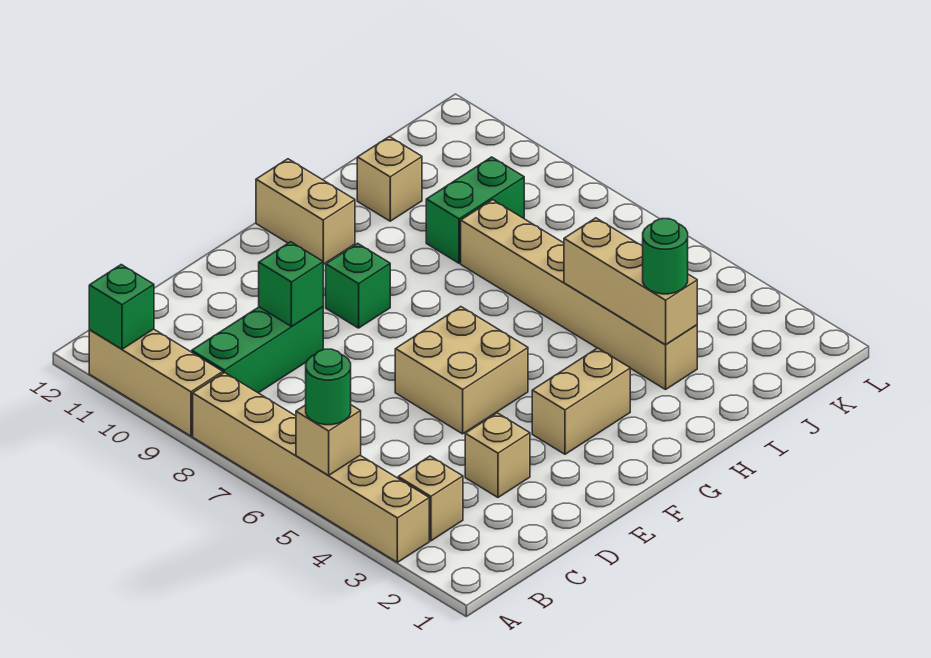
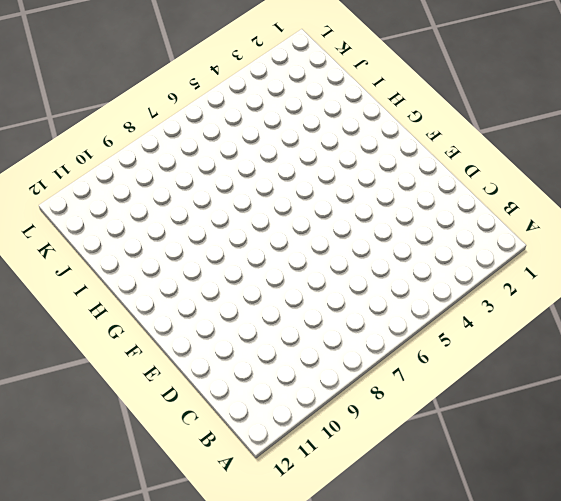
none -> tan brick A3:A8 level 1
none -> tan brick A9:A11 level 1
none -> tan brick B3 level 1

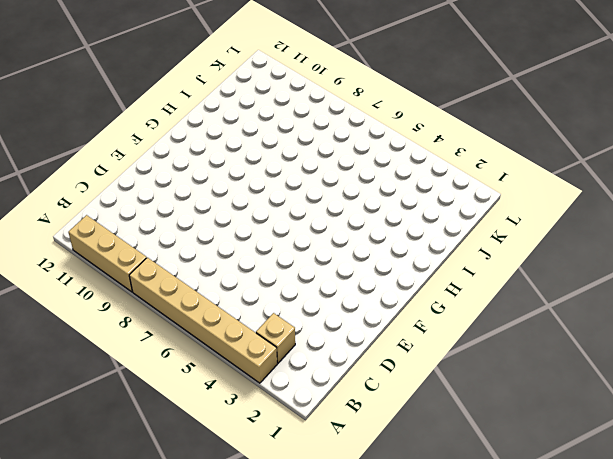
none -> green brick B9:D9 level 1
none -> tan brick D3 level 1
none -> tan brick E5:F6 level 1

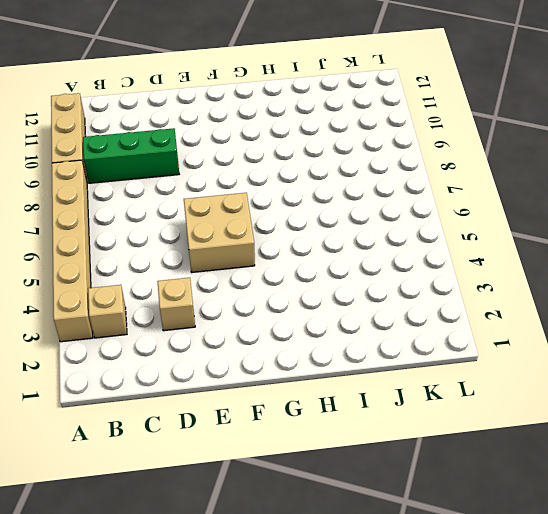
none -> tan brick F3:G3 level 1
none -> green brick F9 level 1
none -> tan brick G11:G12 level 1

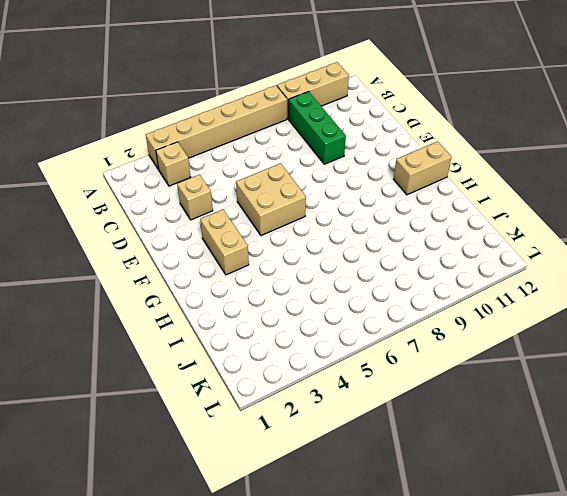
none -> green brick F9 level 1
none -> tan brick I3:I8 level 1
none -> green brick I9:J9 level 1

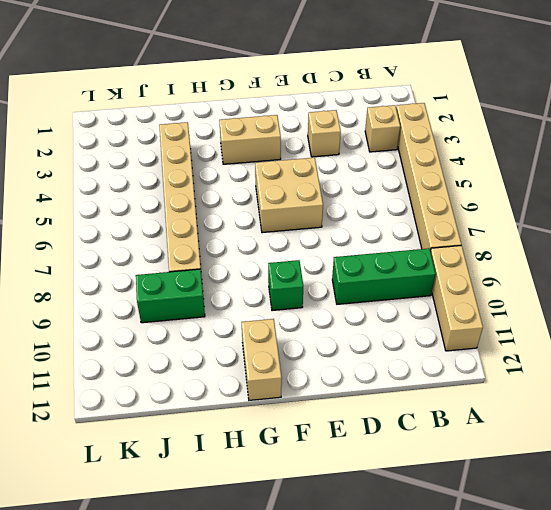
none -> tan brick I11 level 1
none -> tan brick A5 level 2
none -> green brick A11 level 2

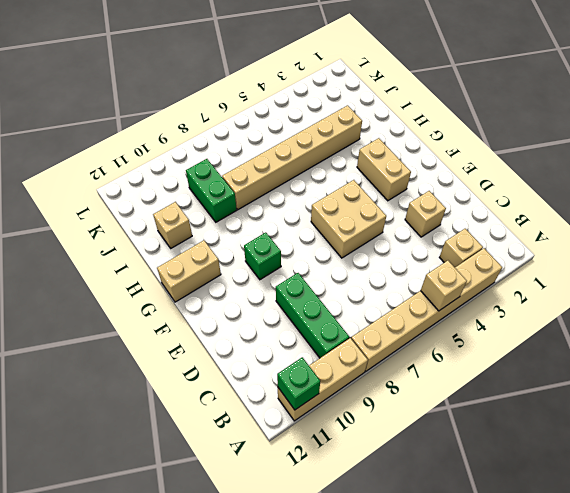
none -> green brick D9 level 2
none -> tan brick I3:I5 level 2
none -> green round brick A5 level 3

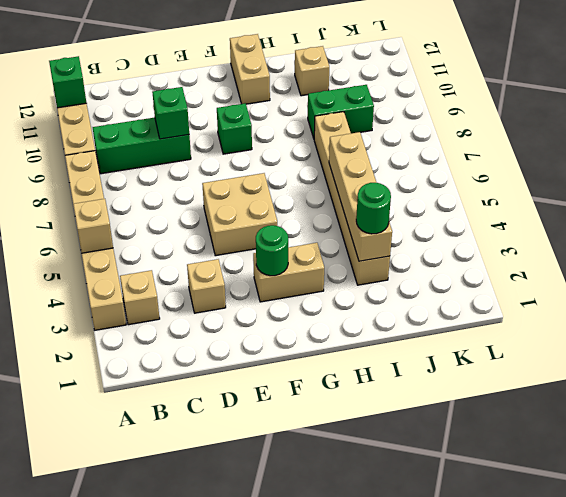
green round brick F3 level 2 -> green round brick A5 level 3
tan brick I3:I6 level 2 -> tan brick I3:I5 level 2

